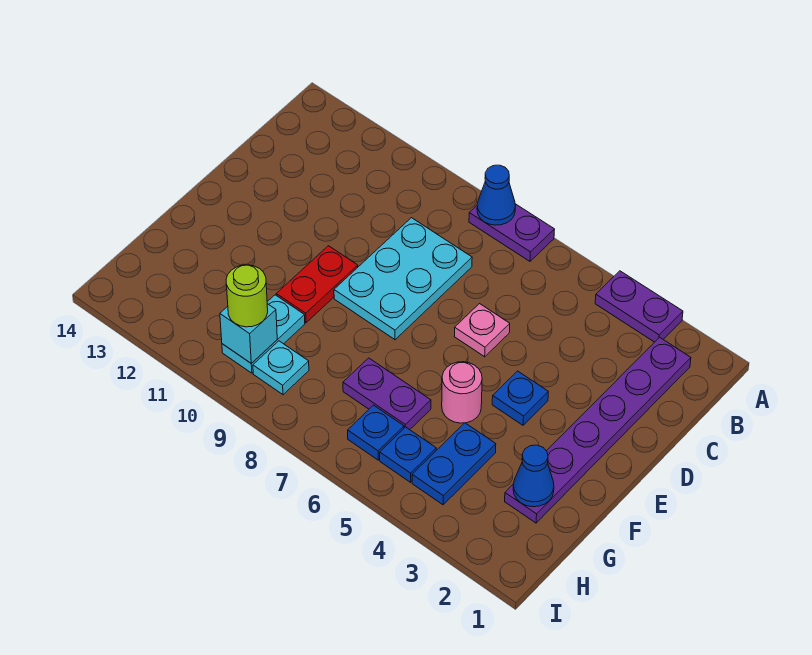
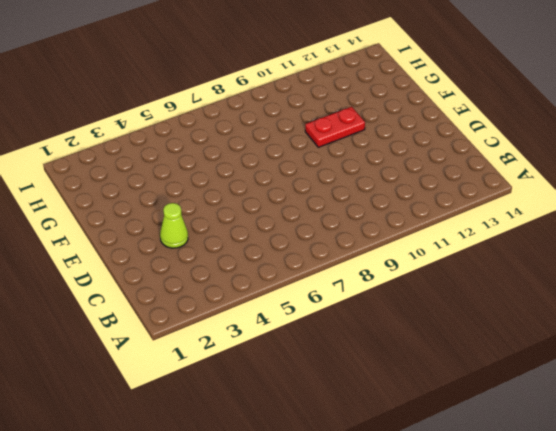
lime cone D3 level 1 -> none
red plate F10:F11 level 1 -> red plate E10:F10 level 1
none -> purple plate A3:A4 level 1
none -> purple plate A7:A8 level 1
none -> purple plate B2:G2 level 1

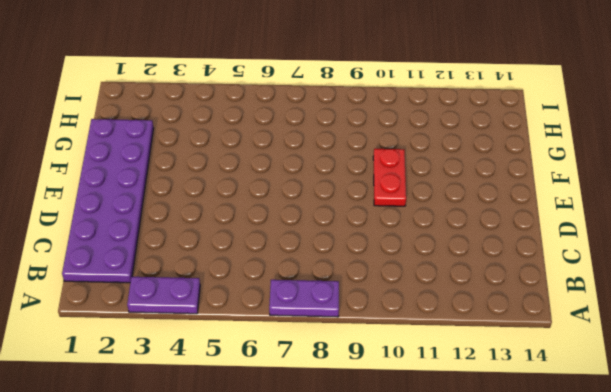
purple plate B1:G2 level 1 -> purple plate B2:G2 level 1
none -> cyan plate C8:E9 level 1
none -> pink plate D6 level 1
none -> blue plate E4 level 1

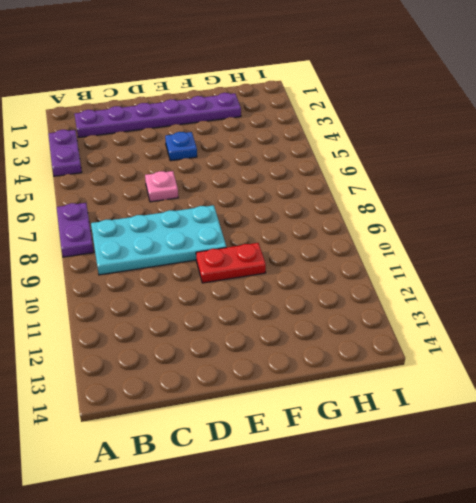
cyan plate B8:E9 level 1 -> cyan plate C8:E9 level 1
none -> pink round brick F5 level 1
none -> blue plate G4:H4 level 1
none -> purple plate G6:G7 level 1

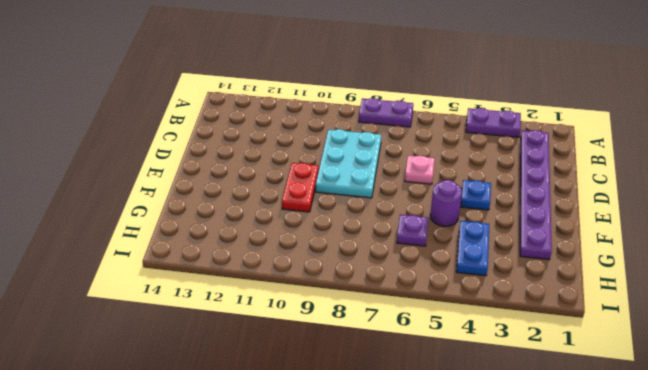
purple round brick F5 level 1 -> pink round brick F5 level 1
purple plate G6 level 1 -> purple plate G6:G7 level 1
none -> cyan plate G10:H10 level 1
none -> blue plate H5 level 1
none -> blue plate H6 level 1

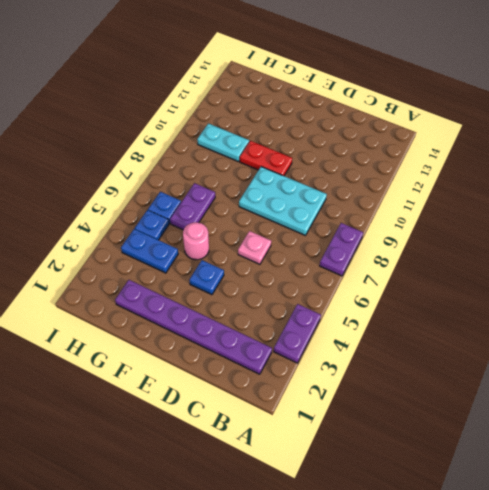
none -> cyan plate H9 level 1
none -> blue cone A8 level 2
none -> blue cone G2 level 2

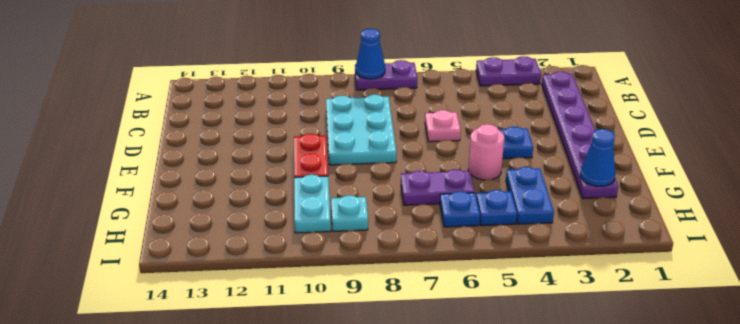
none -> cyan brick H10 level 2
none -> lime round brick H10 level 3

